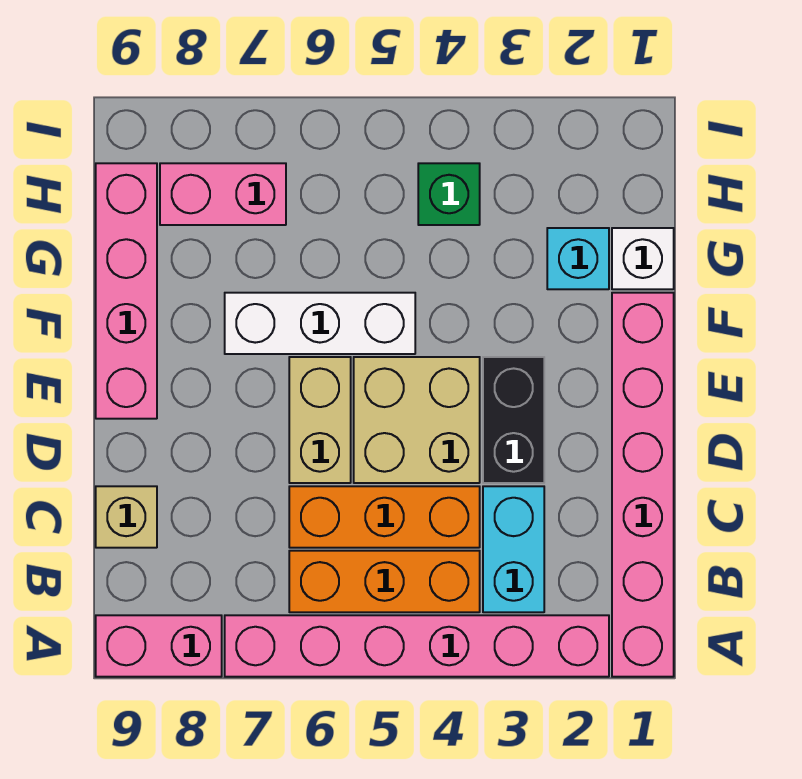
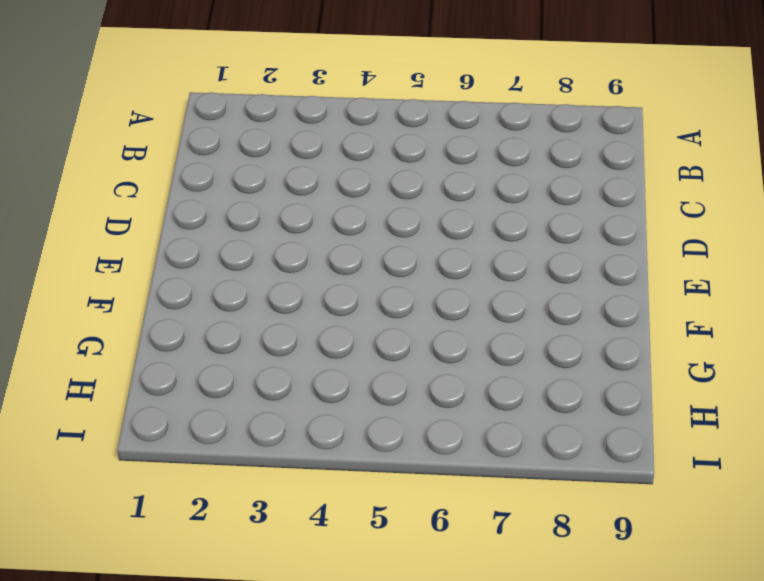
none -> pink brick A1:F1 level 1
none -> pink brick A2:A7 level 1
none -> pink brick A8:A9 level 1

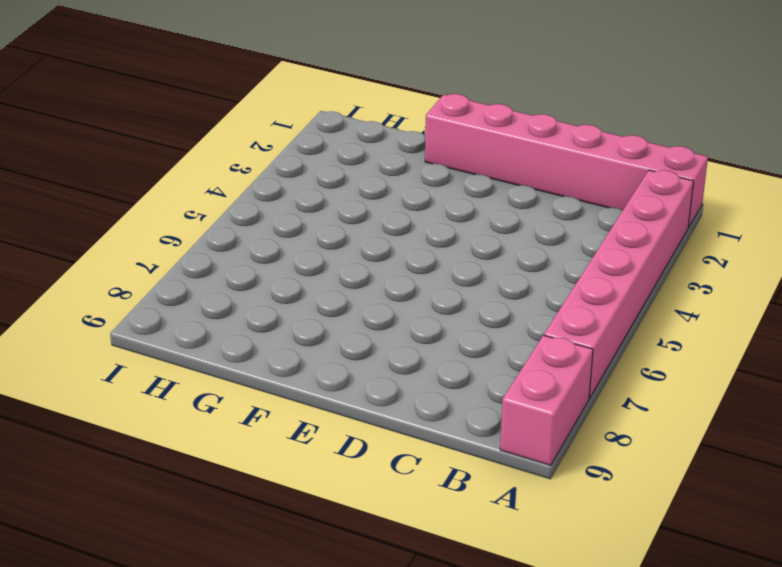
none -> cyan brick B3:C3 level 1
none -> orange brick B4:B6 level 1
none -> orange brick C4:C6 level 1

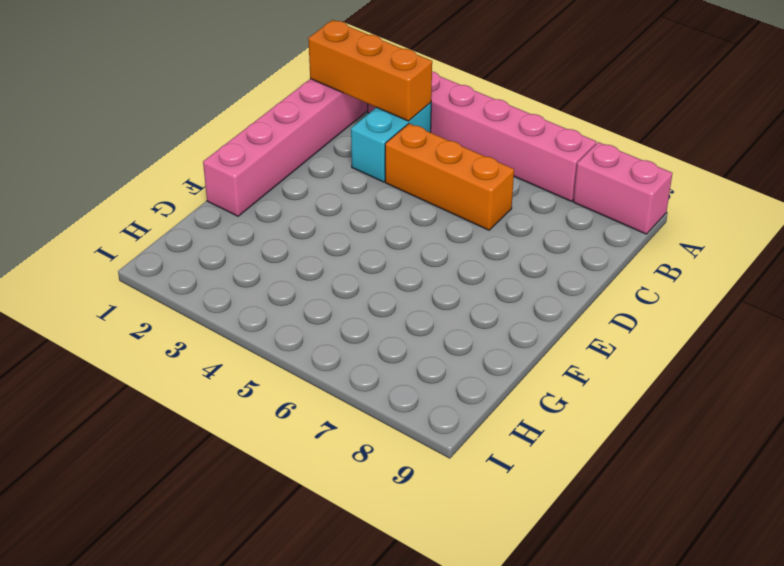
orange brick B1:B3 level 2 -> orange brick B4:B6 level 1
none -> tan brick C9 level 1
none -> black brick D3:E3 level 1
none -> tan brick D4:E5 level 1

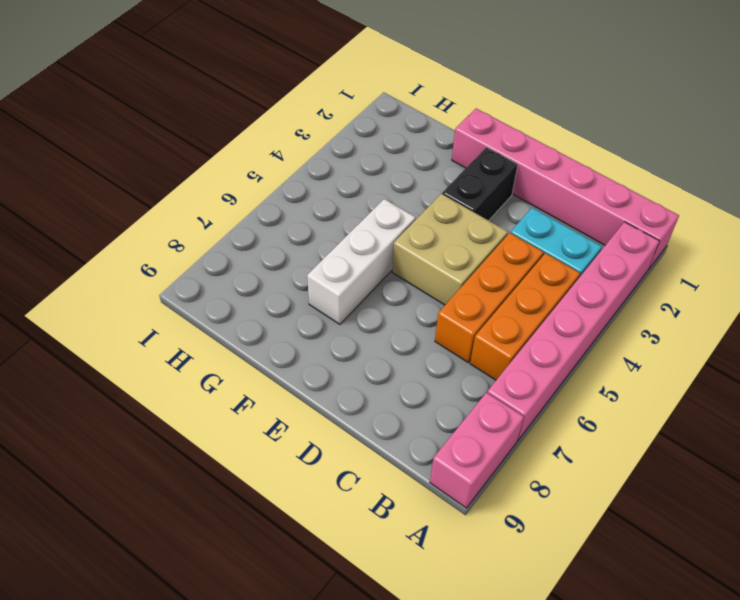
black brick E2:E3 level 1 -> black brick D3:E3 level 1
none -> tan brick C9 level 1
none -> tan brick D6:E6 level 1
none -> pink brick E9:H9 level 1

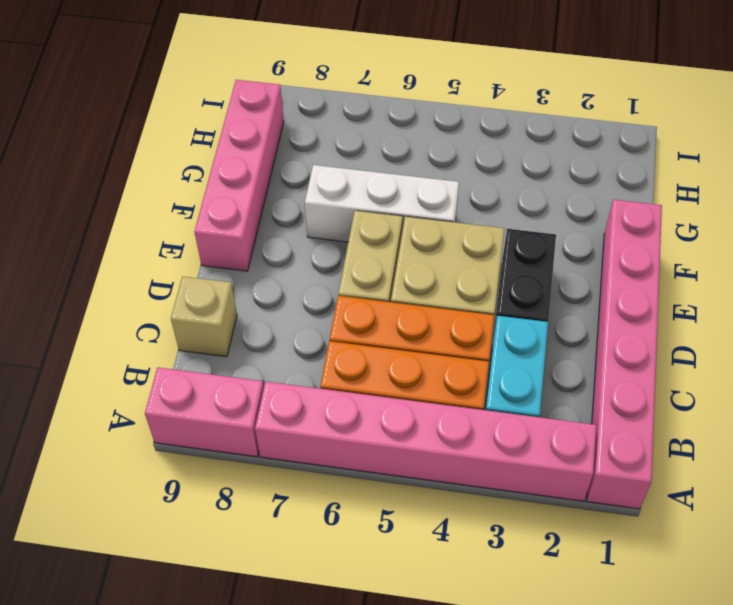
none -> white brick G1 level 1
none -> cyan brick G2 level 1
none -> green brick H4 level 1

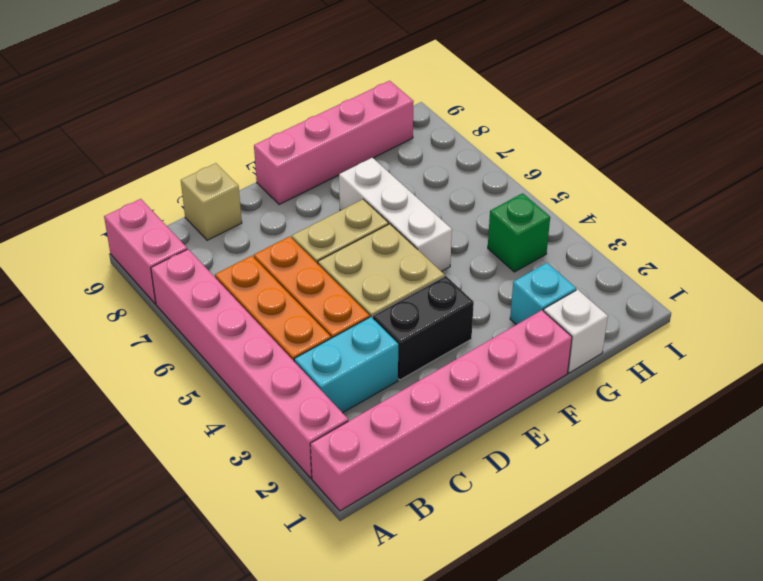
none -> pink brick H7:H8 level 1

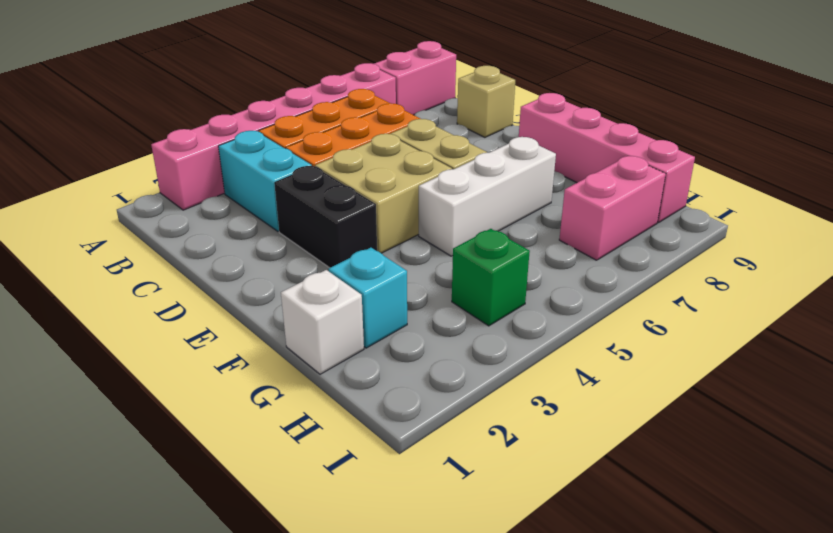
none -> pink brick A1:F1 level 1

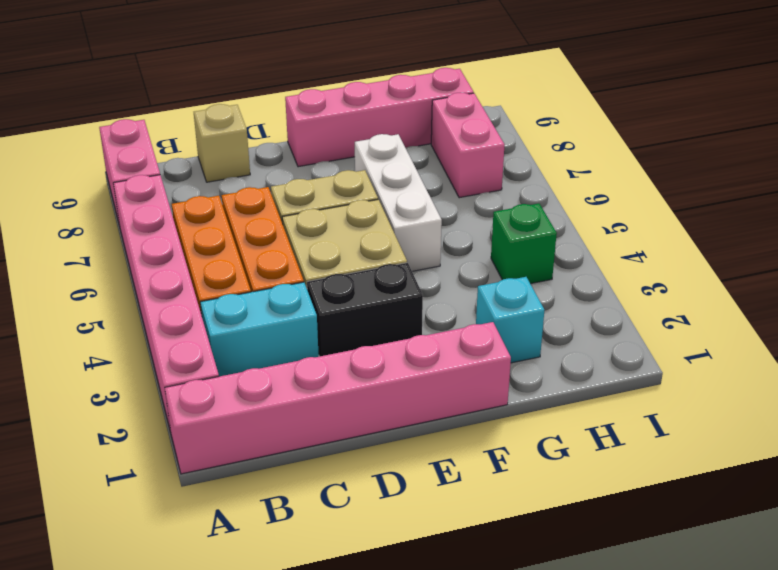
none -> white brick G1 level 1

